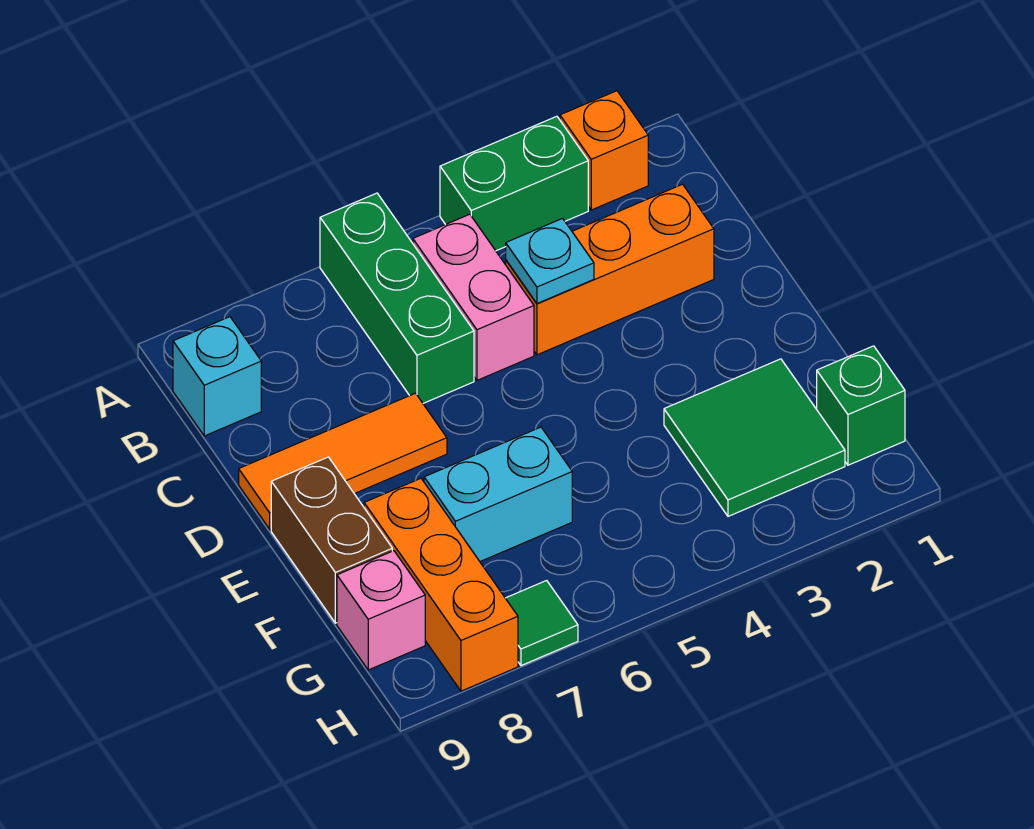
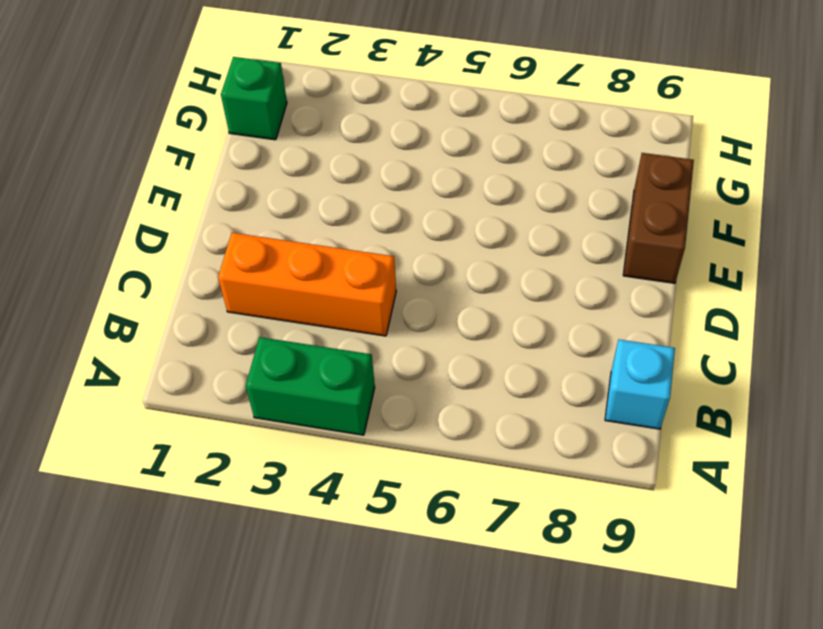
none -> orange brick A2 level 1
none -> green brick A6:C6 level 1
none -> pink brick B5:C5 level 1

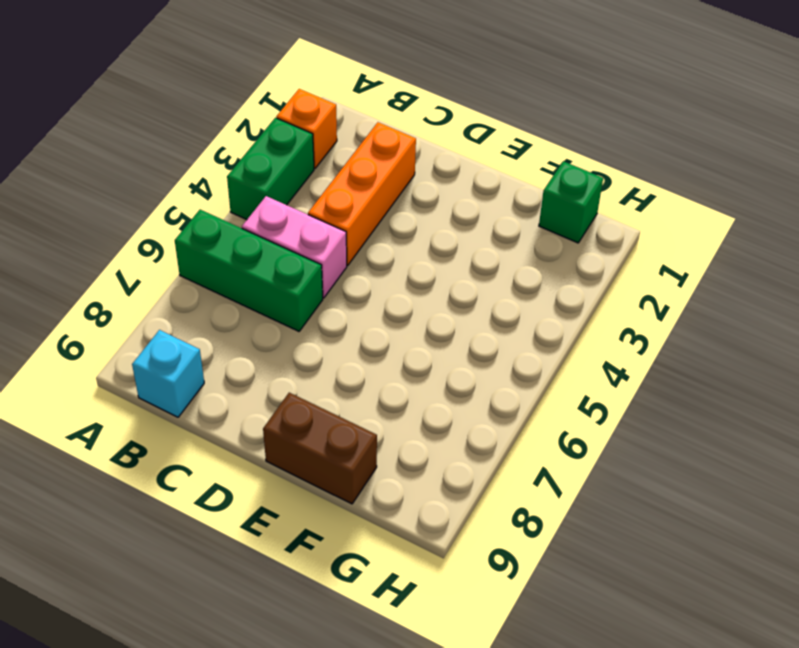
none -> orange tile D7:D9 level 1
none -> green tile F2:G3 level 1
none -> cyan brick F6:F7 level 1

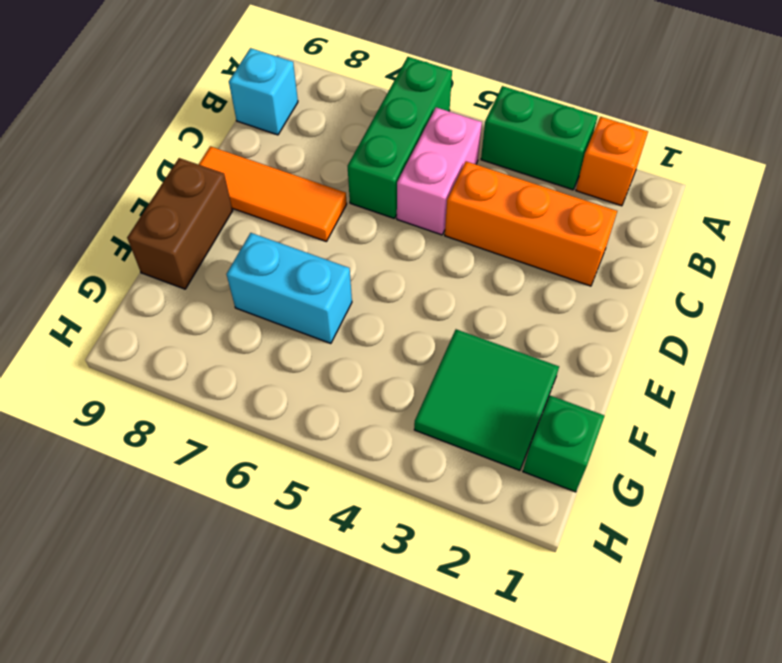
none -> orange brick F8:H8 level 1
none -> pink brick G9 level 1
none -> green tile H7 level 1

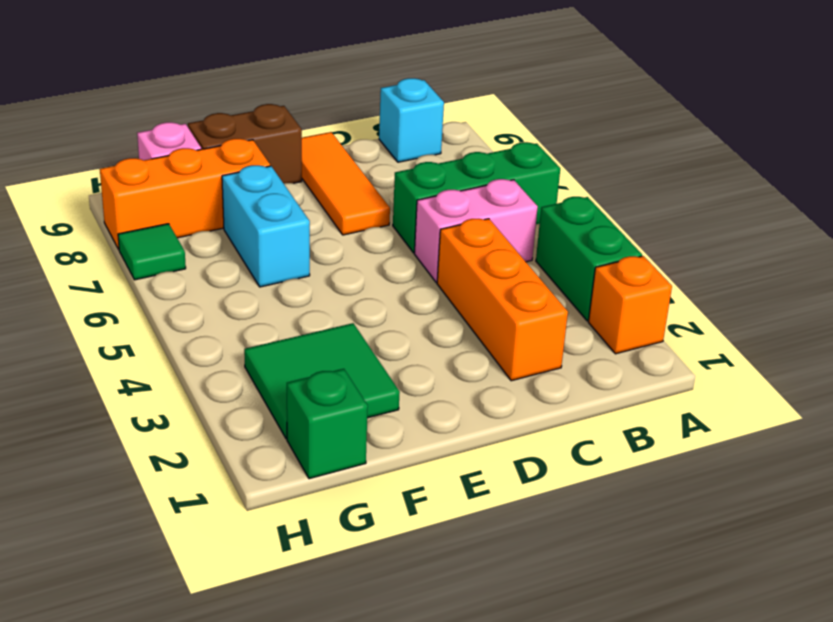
none -> cyan plate C4 level 2

